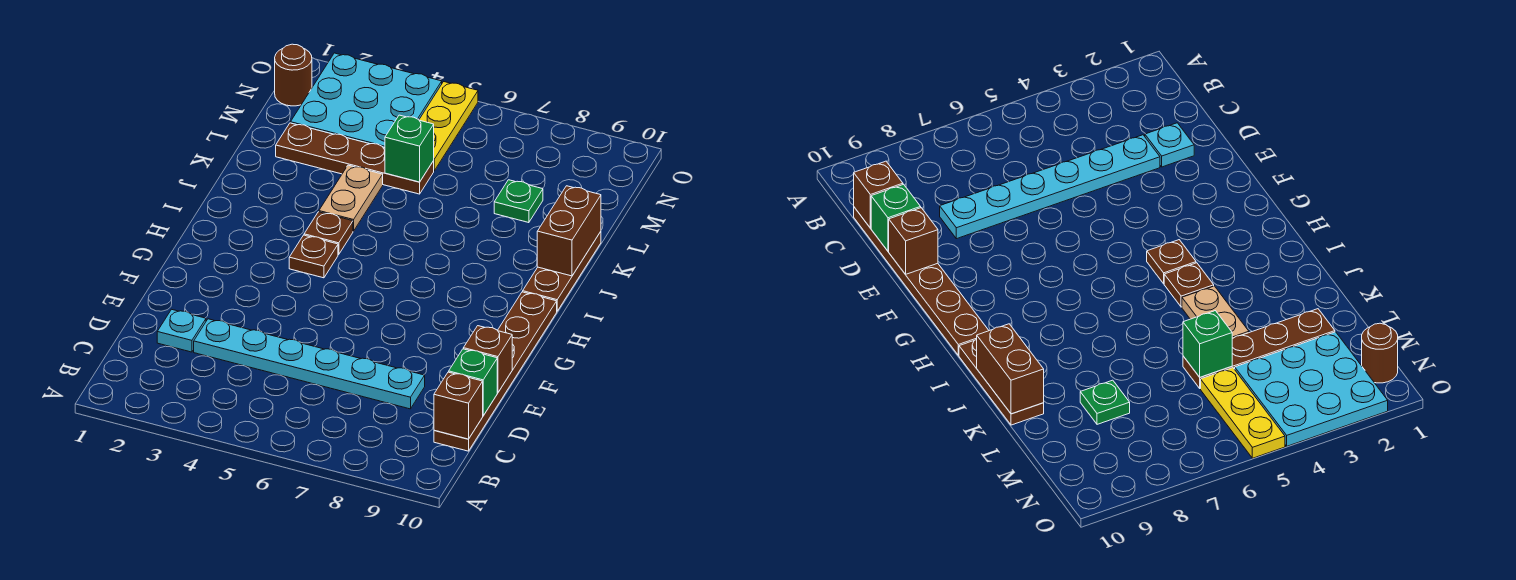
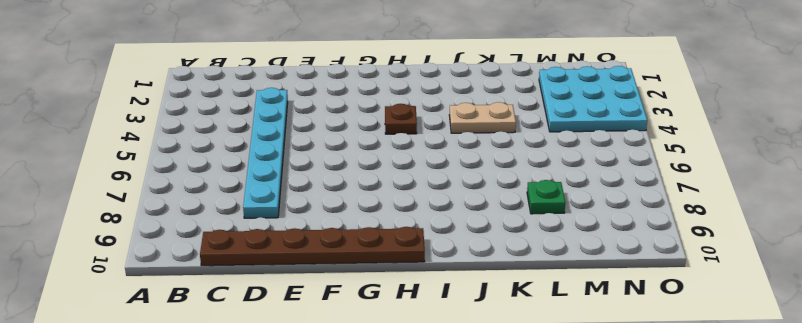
none -> cyan plate D2 level 1
none -> brown plate I4 level 1
none -> brown plate I10:K10 level 1

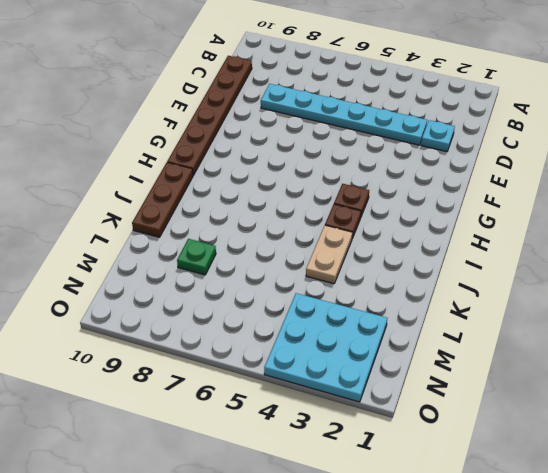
none -> brown plate L2:L5 level 1
none -> yellow plate M5:O5 level 1
none -> brown round brick N1 level 1

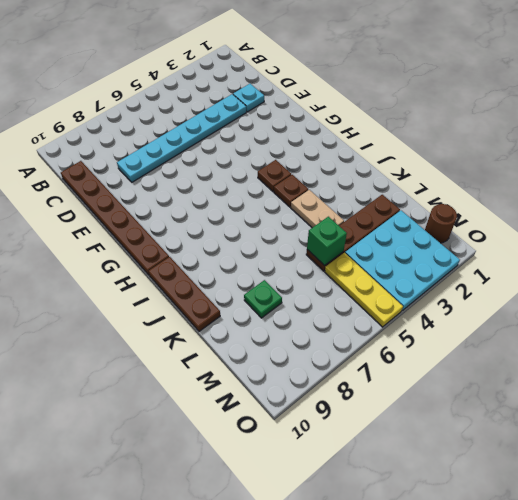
none -> brown brick C10 level 2
none -> green brick D10 level 2
none -> brown brick E10 level 2

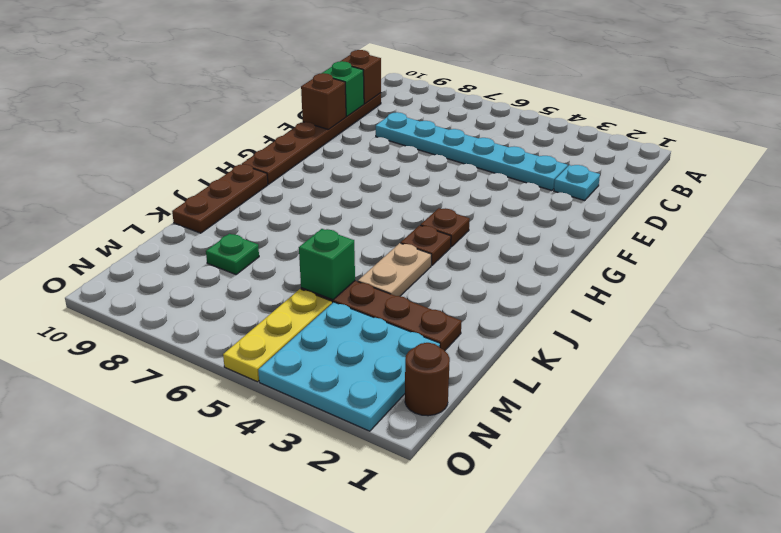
none -> brown brick J10:K10 level 2

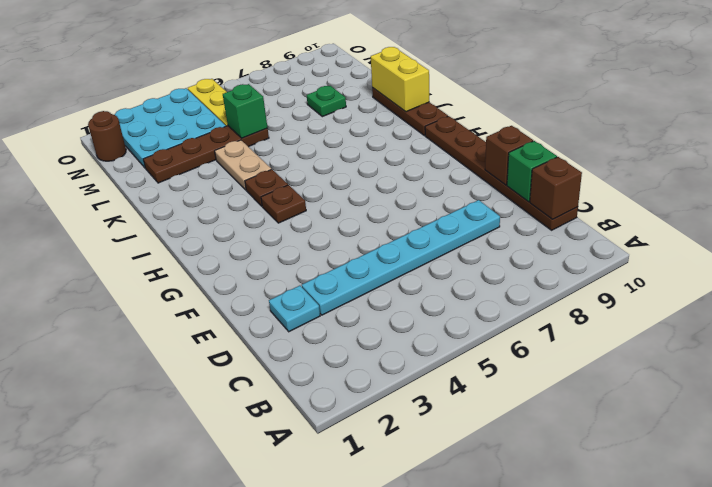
yellow brick J10:K10 level 2 -> brown brick J10:K10 level 2

